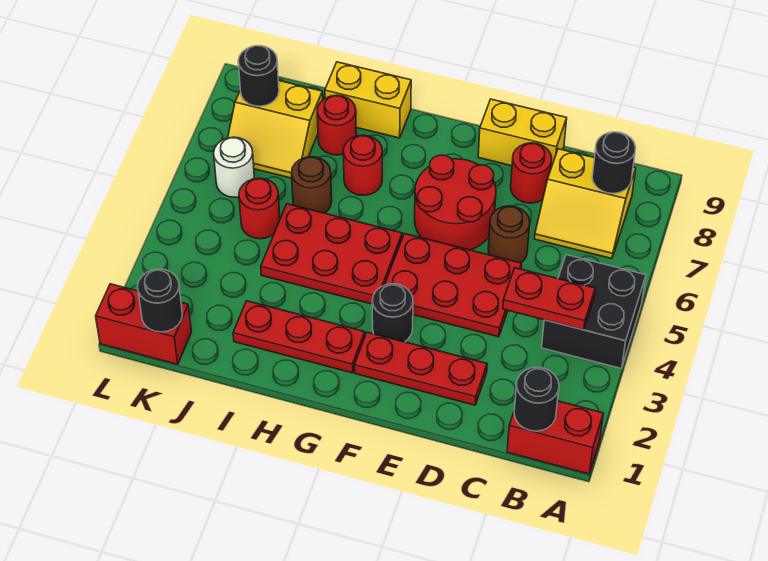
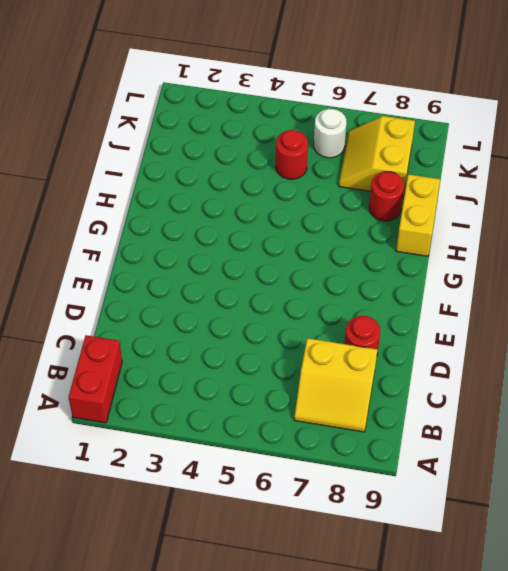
yellow slope B7:C8 level 1 top C -> yellow slope B7:C8 level 1 top 8
none -> black brick A4:B5 level 1
none -> red plate D2:F2 level 1
none -> red plate D4:F5 level 1

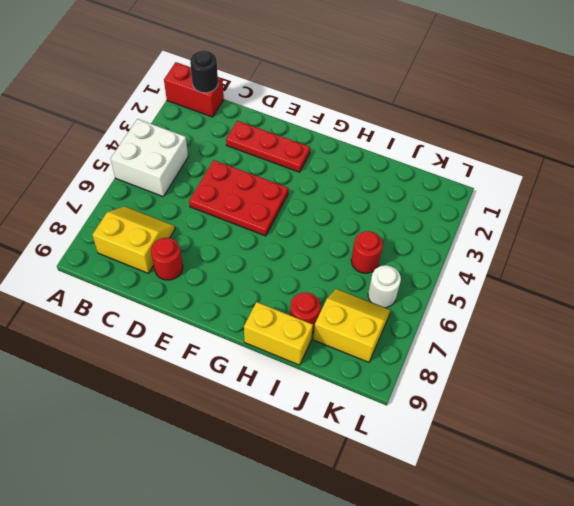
white brick A4:B5 level 1 -> black brick A4:B5 level 1
none -> brown round brick D6 level 1
none -> yellow brick D9:E9 level 1
none -> red round brick E6:F7 level 1

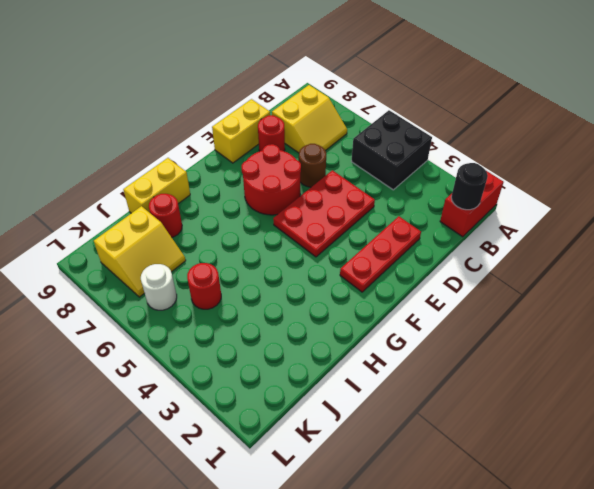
none -> black round brick F3 level 1
none -> red plate G2:I2 level 1
none -> red plate G4:I5 level 1

